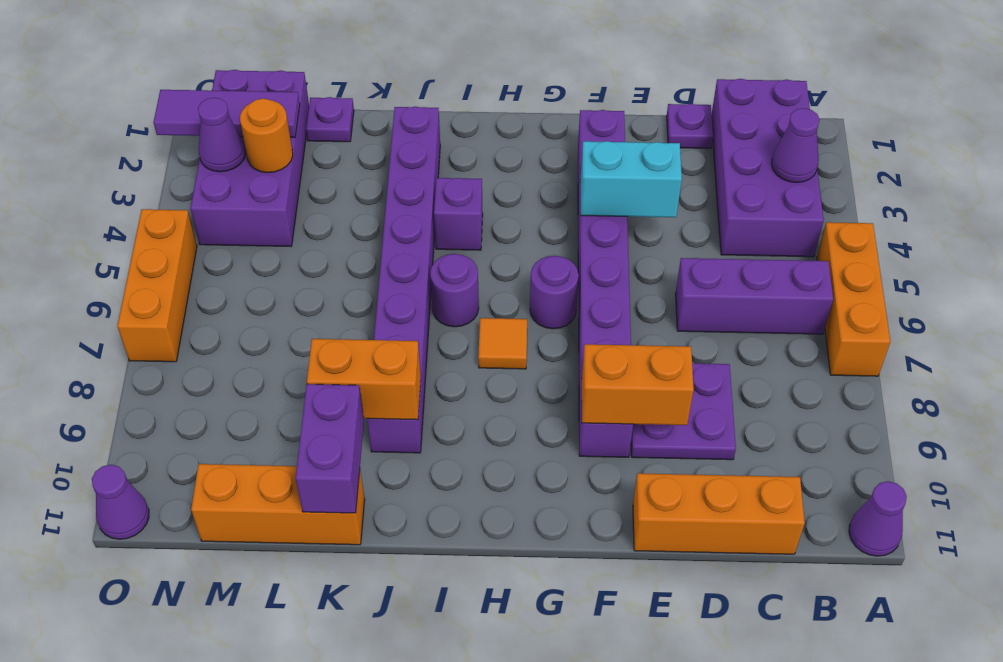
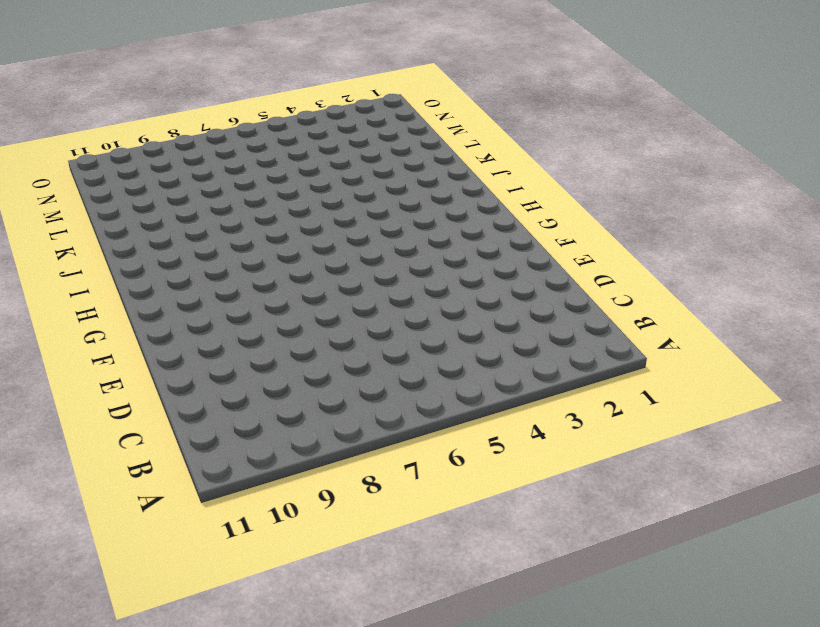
none -> orange brick A5:A7 level 1
none -> purple cone A11 level 1
none -> purple brick B1:C4 level 1

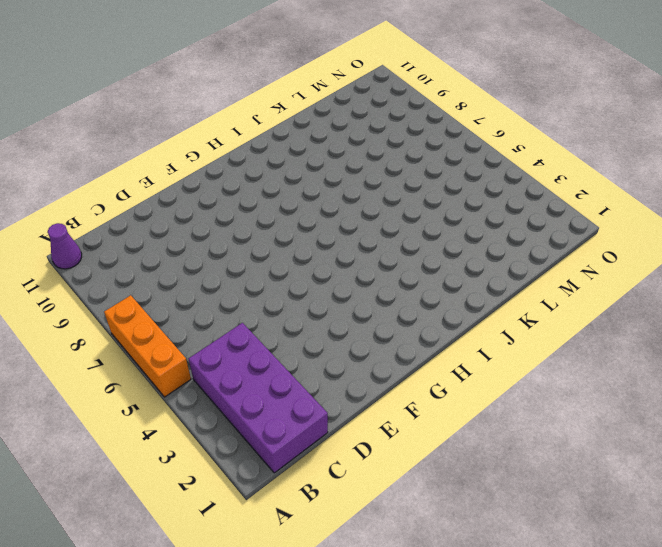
none -> purple brick B6:D6 level 1
none -> orange brick C11:E11 level 1
none -> purple plate D1 level 1

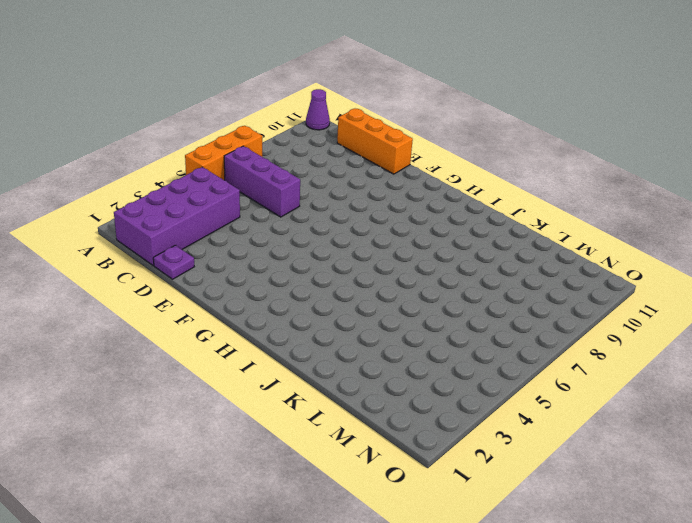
none -> purple plate D8:E9 level 1
none -> purple brick F2:F9 level 1
none -> purple round brick G6 level 1

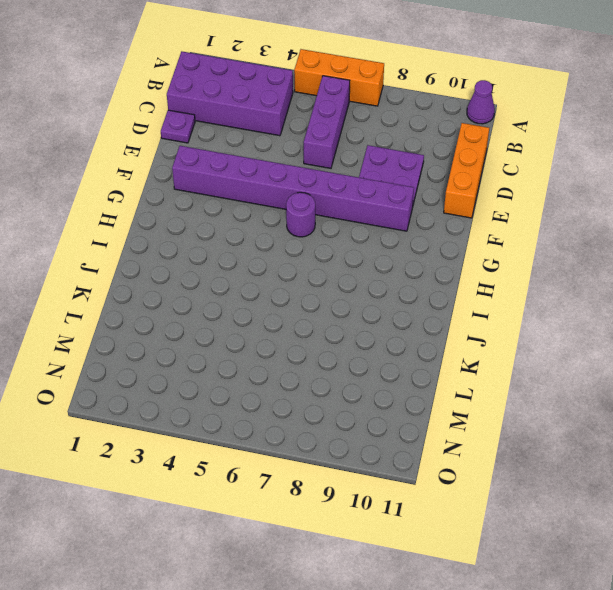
none -> orange tile H7 level 1
none -> purple brick I4 level 1
none -> purple round brick I6 level 1

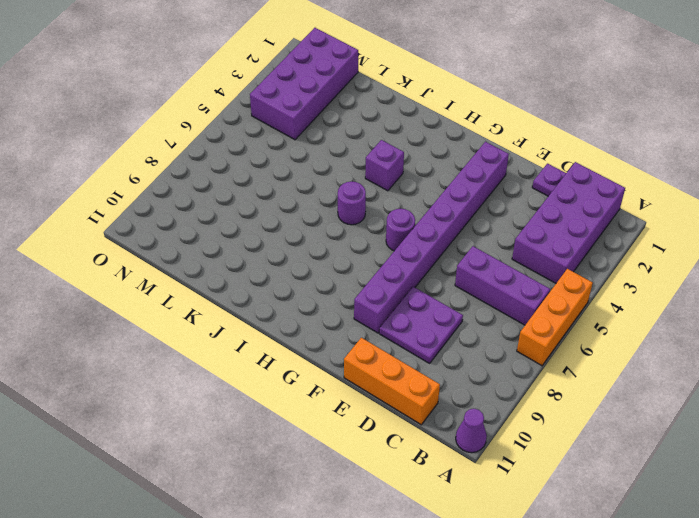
none -> orange tile H7 level 1
none -> purple brick J2:J9 level 1
none -> orange brick K11:M11 level 1

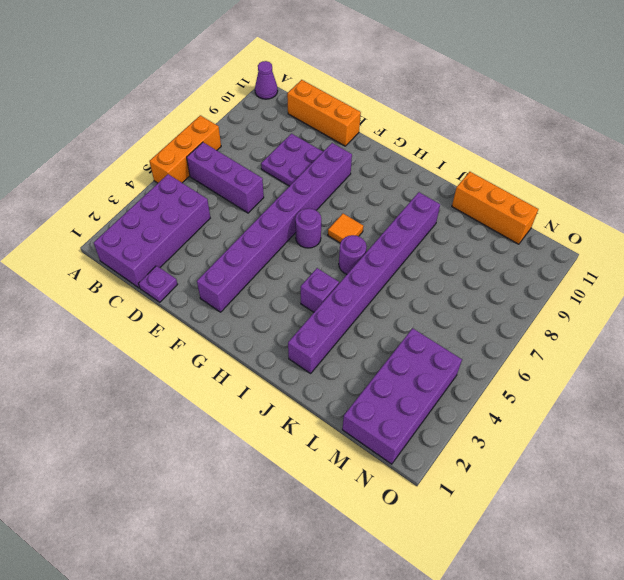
none -> purple plate L1 level 1
none -> orange brick O5:O7 level 1
none -> purple cone O11 level 1

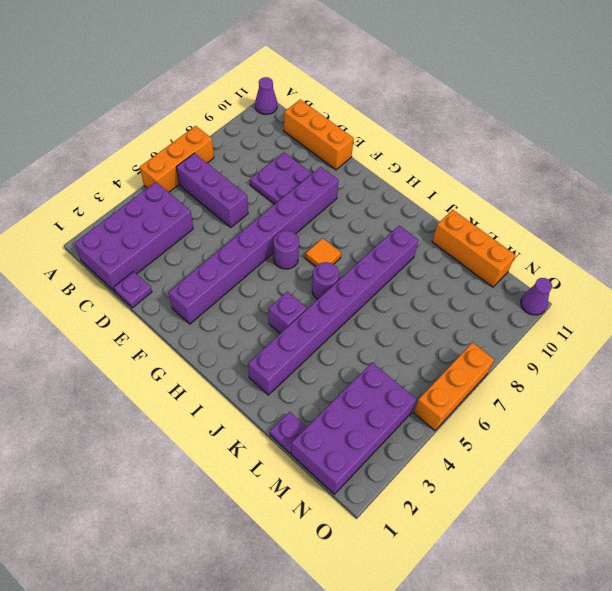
none -> purple cone B3 level 2
none -> cyan brick E4:F4 level 2
none -> orange brick E9:F9 level 2

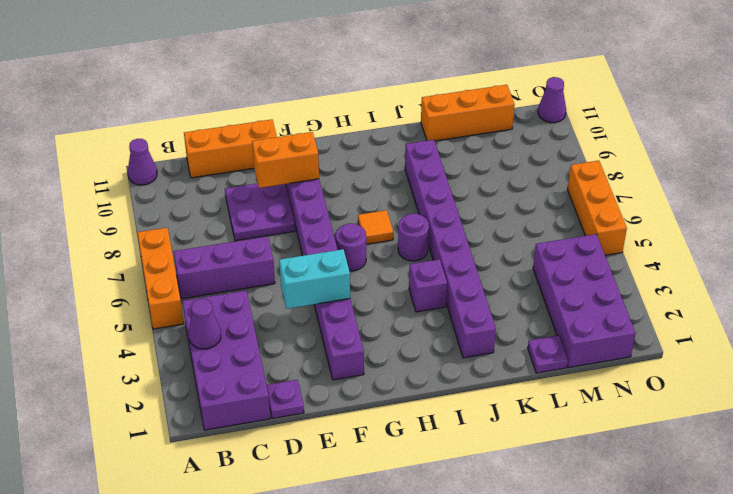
none -> orange brick J9:K9 level 2
none -> purple brick K10:K11 level 2
none -> purple tile M2:O2 level 2

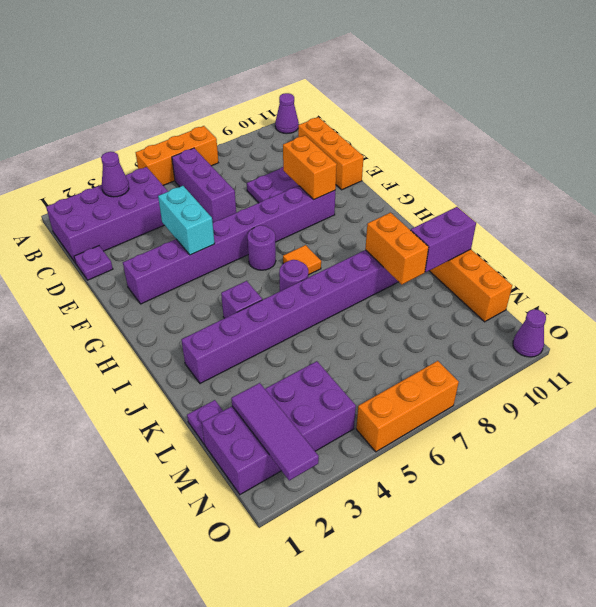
none -> orange round brick M3 level 2
none -> purple cone N3 level 2

